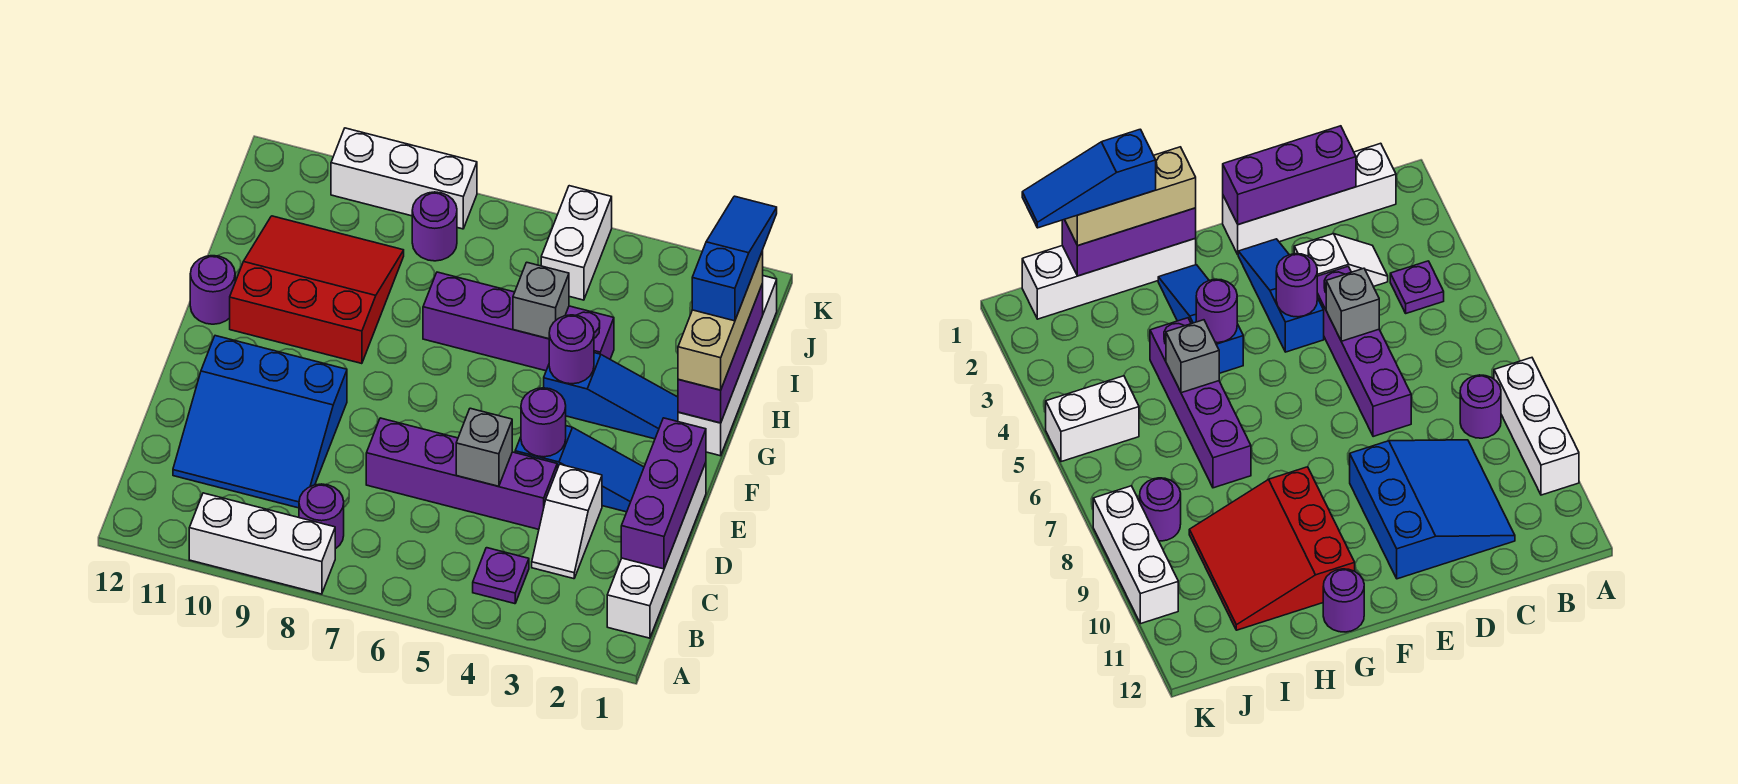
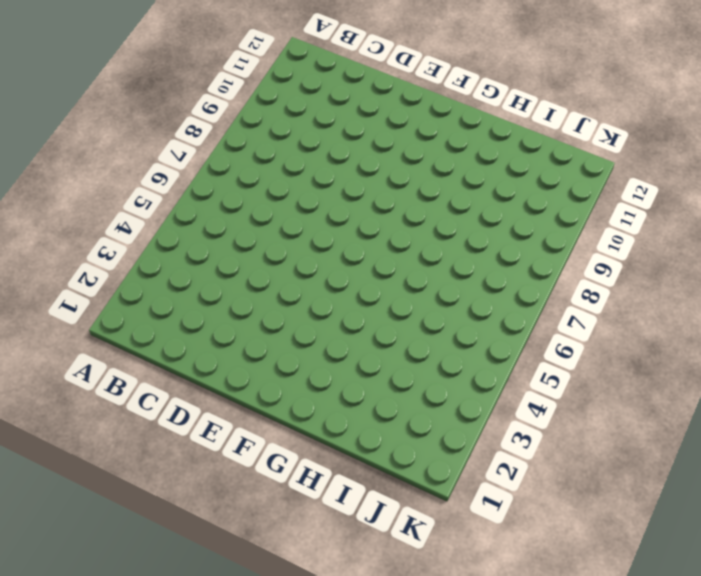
none -> white brick A8:A10 level 1
none -> white brick B1:E1 level 1
none -> purple plate B4 level 1

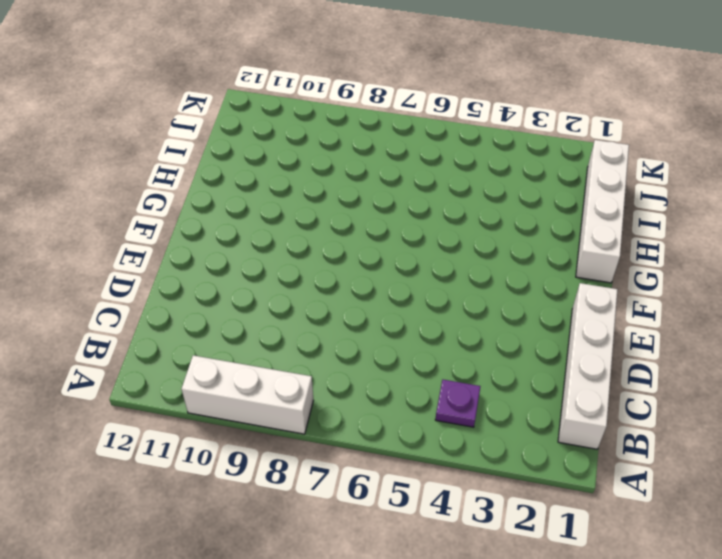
none -> purple round brick B8 level 1
none -> white slope C3:D3 level 1 top D
none -> blue slope C9:E11 level 1 top E

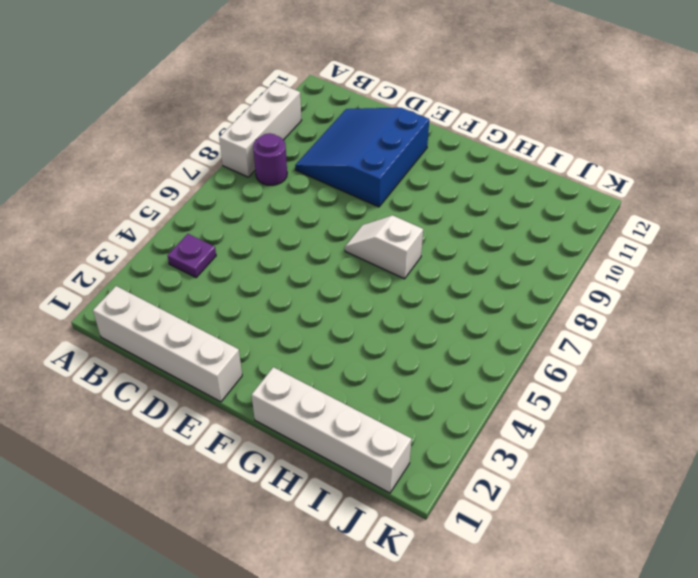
white slope F7:G7 level 1 top G -> white slope C3:D3 level 1 top D
none -> purple brick D4:D7 level 1
none -> blue slope E2:E4 level 1 top 4
none -> blue slope G2:G4 level 1 top 4

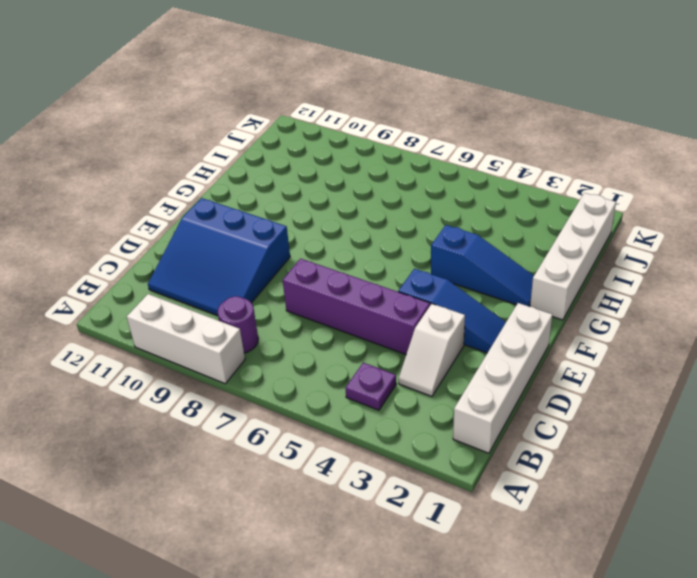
none -> red slope G9:I11 level 1 top G
none -> purple round brick G12 level 1
none -> purple brick H4:H7 level 1

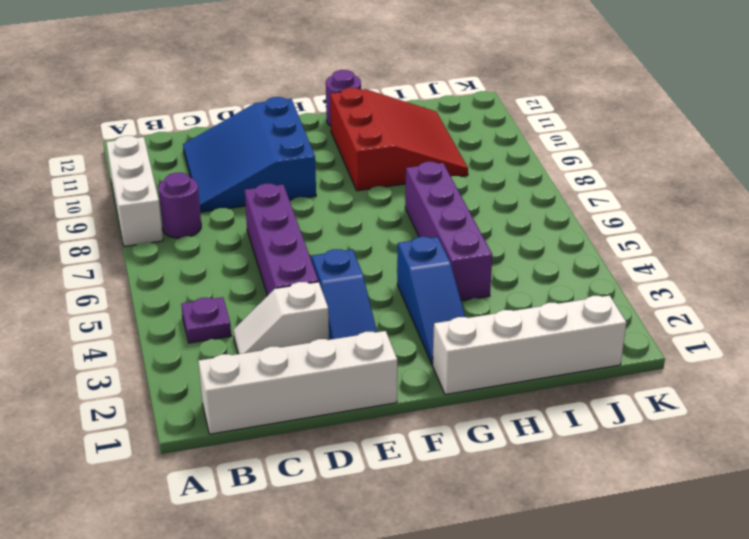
none -> white brick J5:K5 level 1
none -> purple round brick J8 level 1
none -> white brick K8:K10 level 1

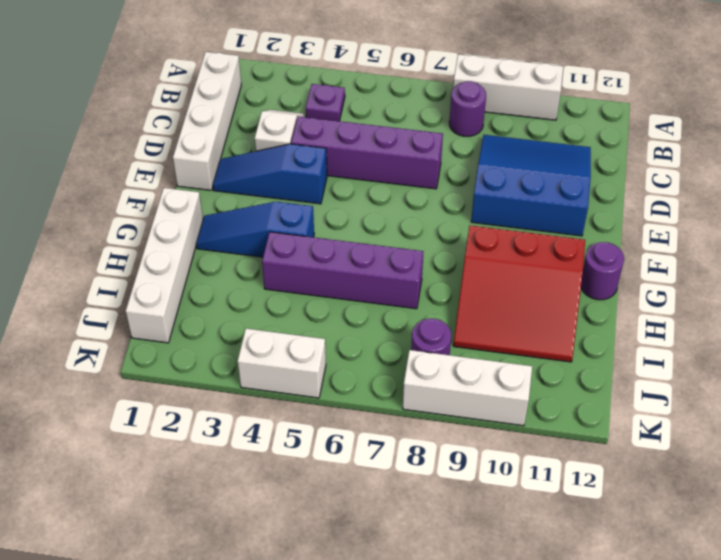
white brick K4:K5 level 1 -> white brick J5:K5 level 1
none -> purple brick C1:E1 level 2
none -> grey brick D5 level 2
none -> purple round brick E4 level 2

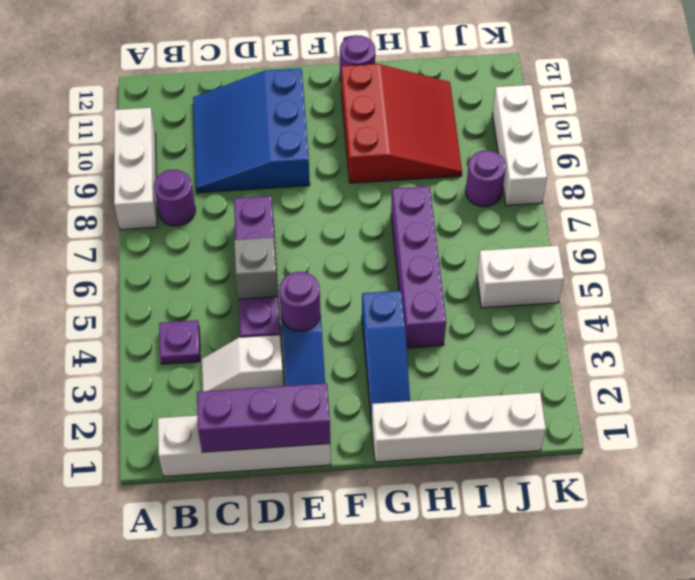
none -> purple brick G1:I1 level 2
none -> purple round brick G4 level 2
none -> grey brick H5 level 2

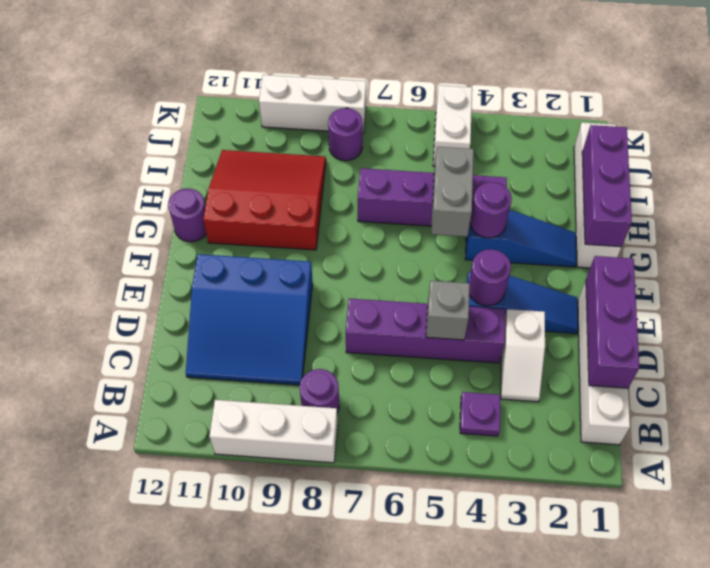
grey brick G5:H5 level 2 -> grey brick H5 level 2
none -> tan brick G1:I1 level 3
none -> blue slope H1:J1 level 4 top H

